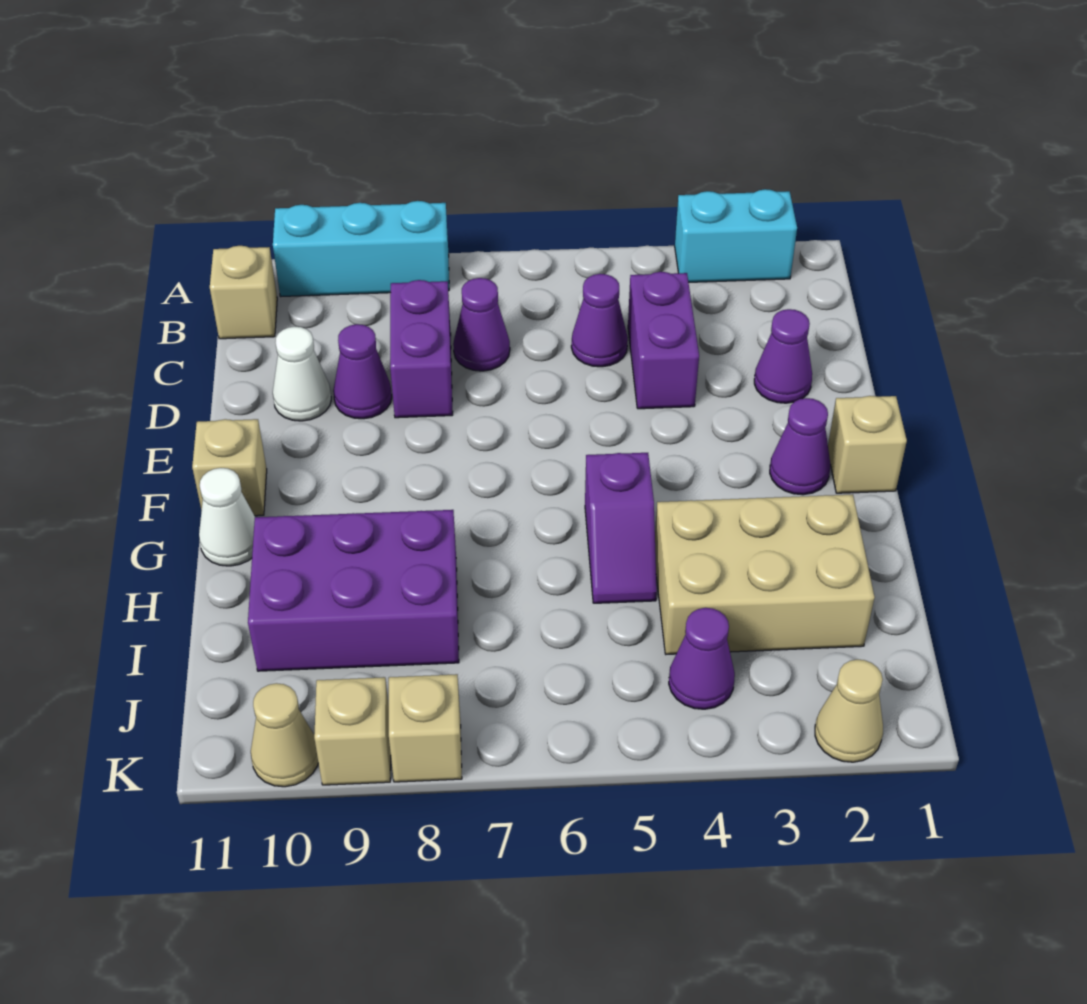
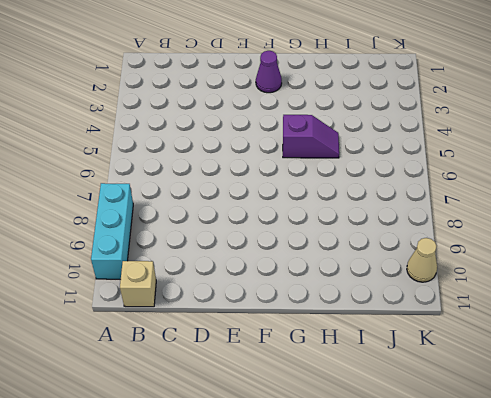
none -> cyan brick A2:A3 level 1
none -> purple brick C4:D4 level 1
none -> purple cone C5 level 1

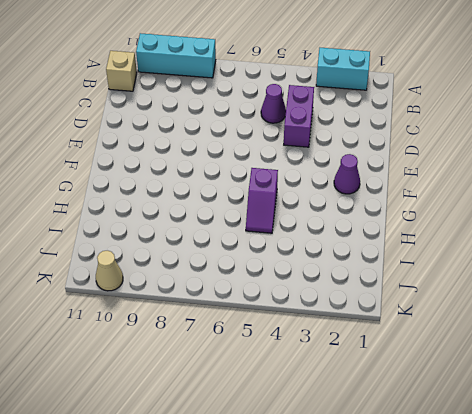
none -> purple cone C7 level 1
none -> purple brick C8:D8 level 1
none -> purple cone D2 level 1

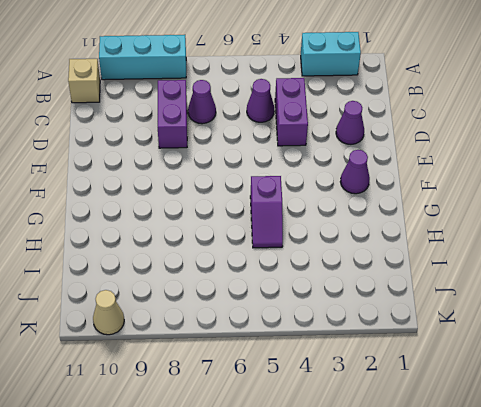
none -> purple cone D9 level 1
none -> white cone D10 level 1
none -> tan brick F1 level 1

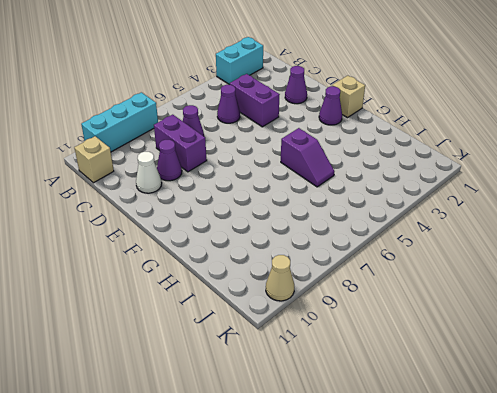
none -> tan brick F11 level 1
none -> white cone G11 level 1
none -> tan brick H2:I4 level 1

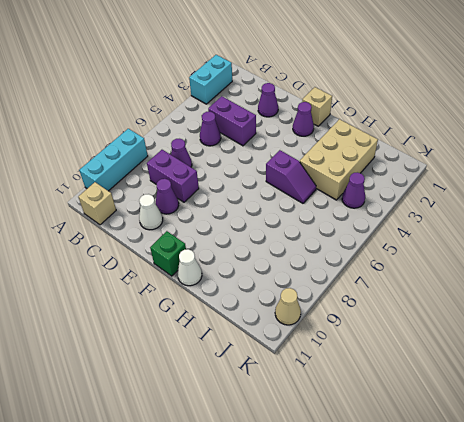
green brick F11 level 1 -> tan brick F11 level 1
none -> purple brick H8:I10 level 1
none -> tan cone K2 level 1
none -> tan brick K8 level 1

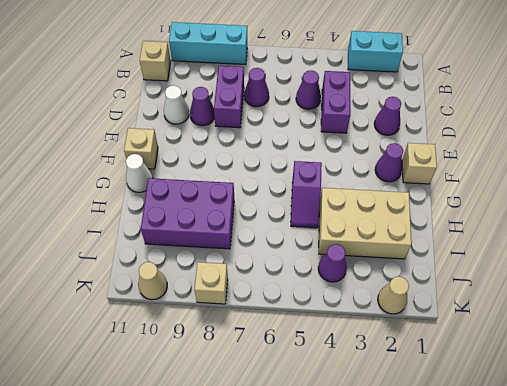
none -> tan brick K9 level 1

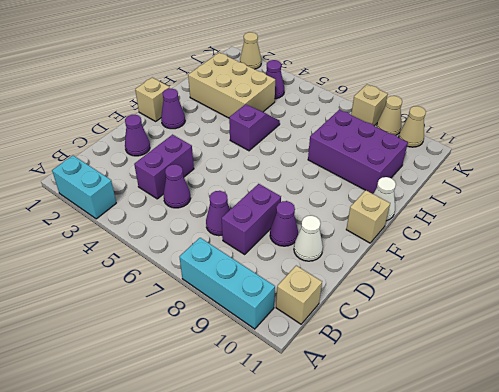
tan cone K9 level 1 -> tan brick K9 level 1

